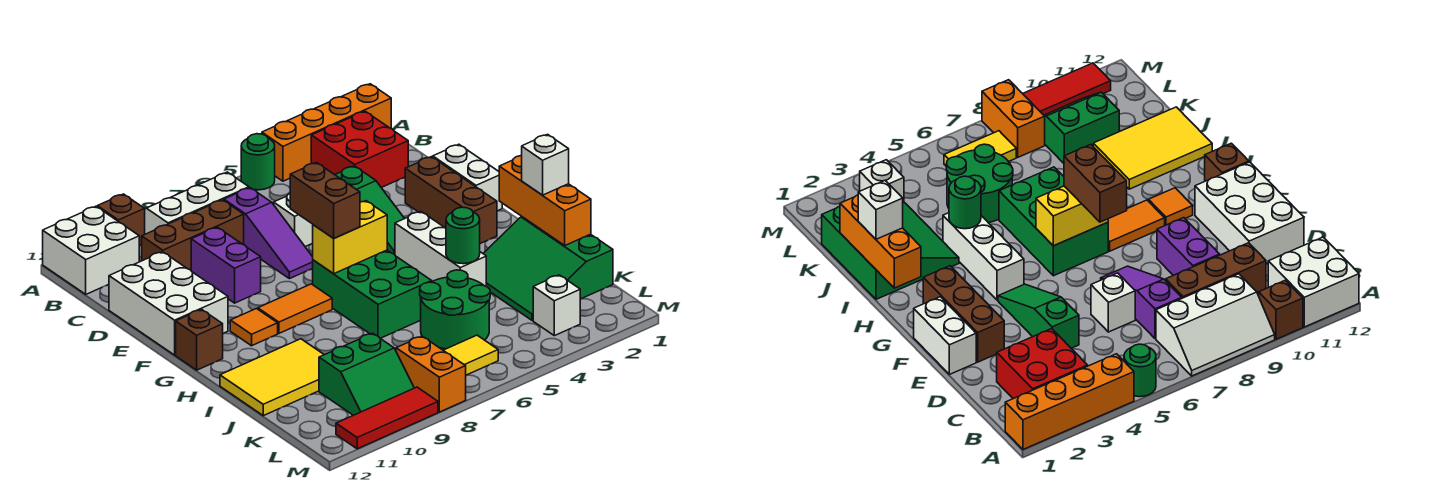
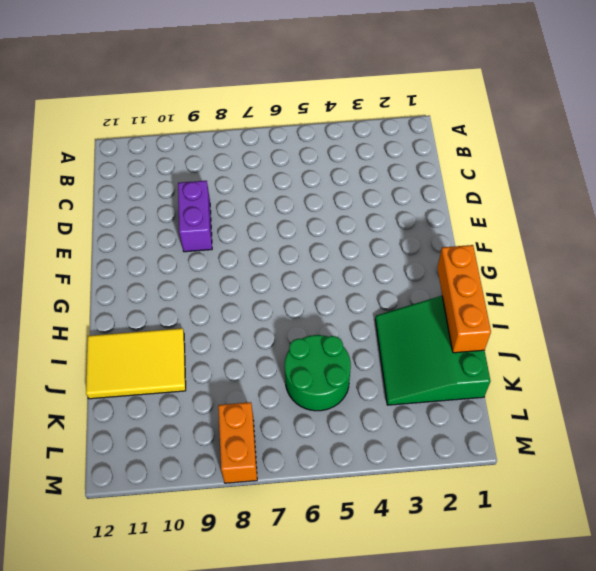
none -> orange brick A1:A4 level 1
none -> green round brick A5 level 1
none -> white slope A7:B9 level 1 top B
none -> brown brick A10 level 1

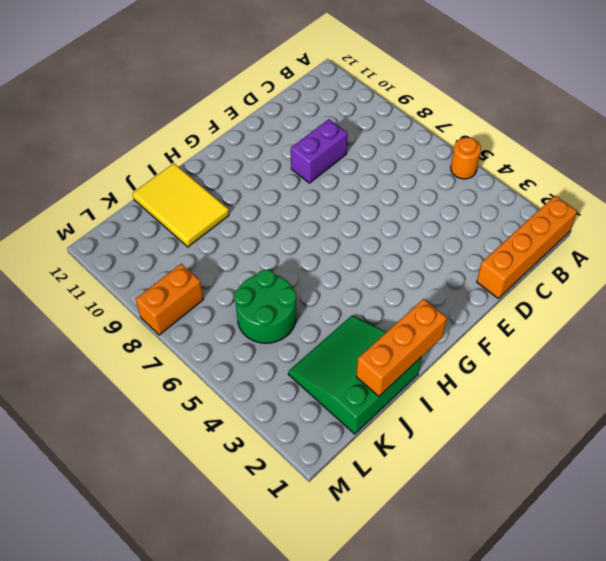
orange brick A1:D1 level 1 -> orange brick A1:A4 level 1
orange round brick A5 level 1 -> green round brick A5 level 1
none -> white slope A7:B9 level 1 top B
none -> brown brick A10 level 1
none -> white brick A11:B12 level 1
none -> red brick B2:C3 level 1

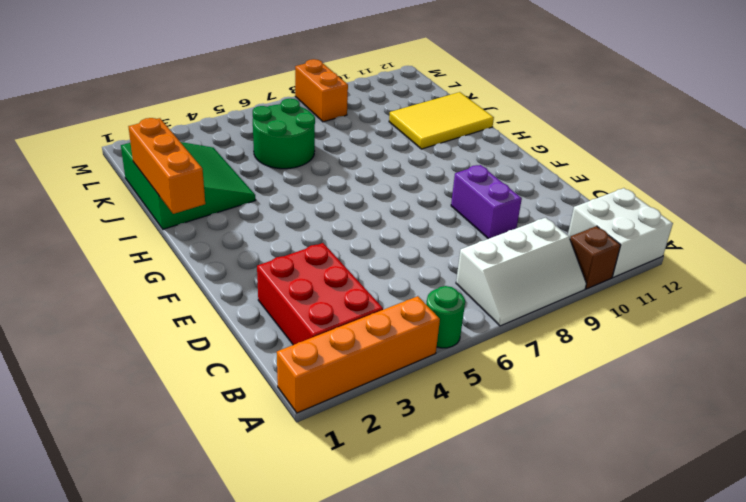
red brick B2:D3 level 1 -> red brick B2:C3 level 1
none -> purple slope C7:E7 level 1 top C
none -> brown brick C8:C10 level 1
none -> green slope D4:F4 level 1 top D
none -> white brick D6 level 1

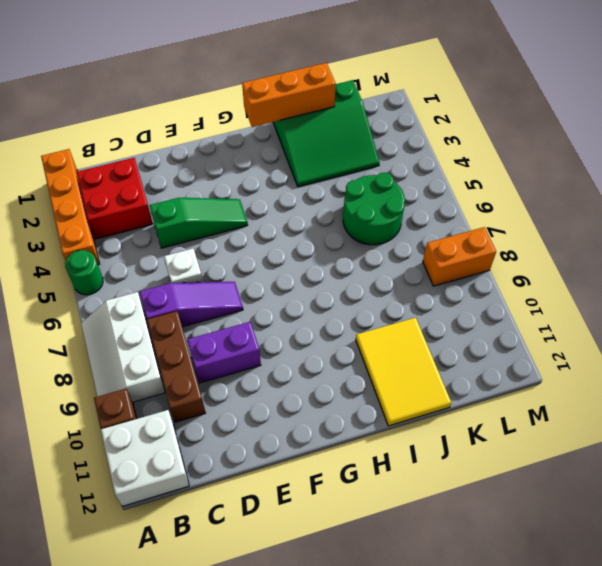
none -> white brick D11:F12 level 1
none -> white brick E1:F1 level 1
none -> brown brick E2:G2 level 1
none -> white brick G4:I4 level 1

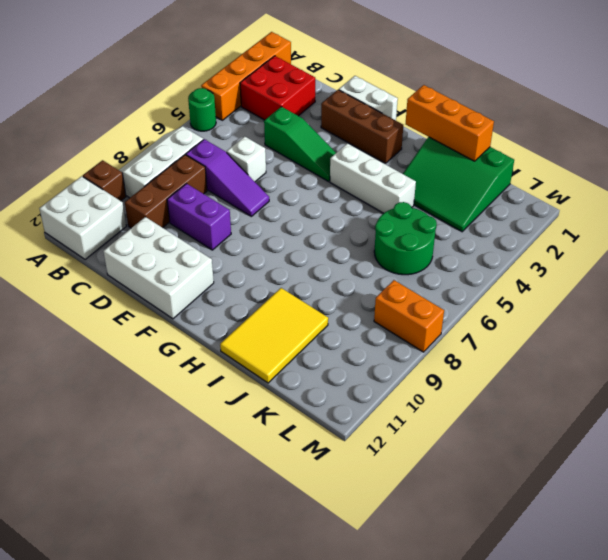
none -> green brick G6:I7 level 1
none -> orange tile G8:G9 level 1
none -> orange tile G10 level 1
none -> brown brick G12 level 1

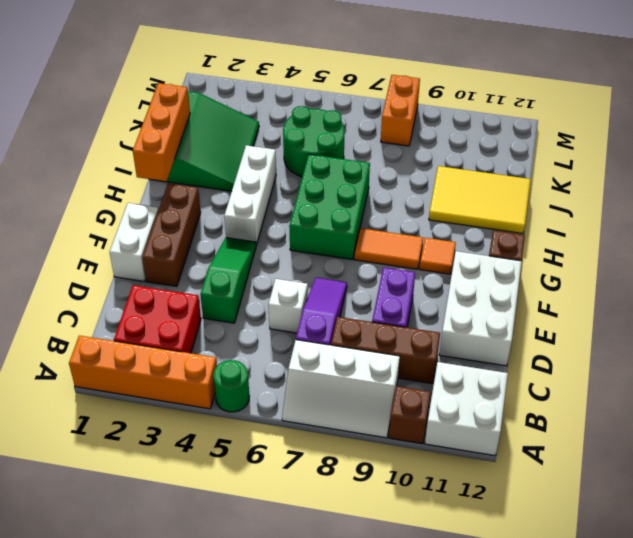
none -> green slope K9:L10 level 1 top K
none -> white brick L3 level 1
none -> yellow tile L6:L7 level 1
none -> red tile M9:M11 level 1

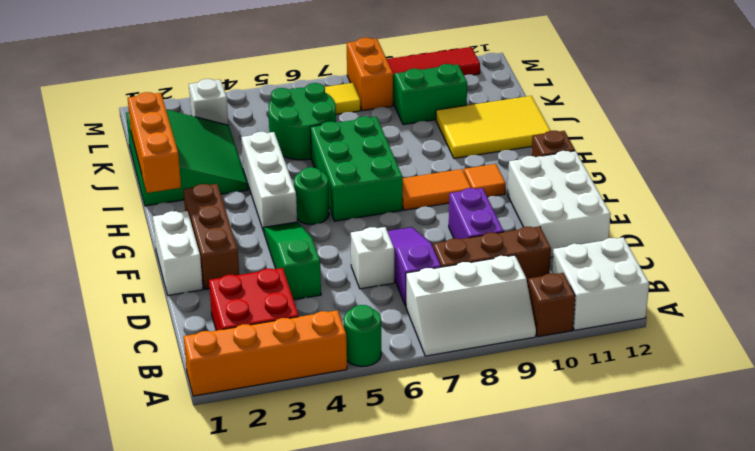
green round brick G5 level 1 -> green round brick I4 level 2
none -> yellow brick G6:G7 level 2
none -> brown brick F7:G7 level 3
none -> white brick I1 level 3

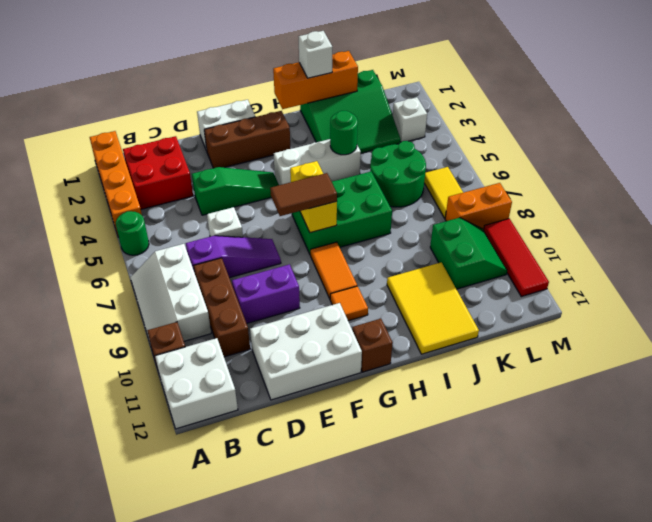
brown tile F7:G7 level 3 -> brown brick F7:G7 level 3

